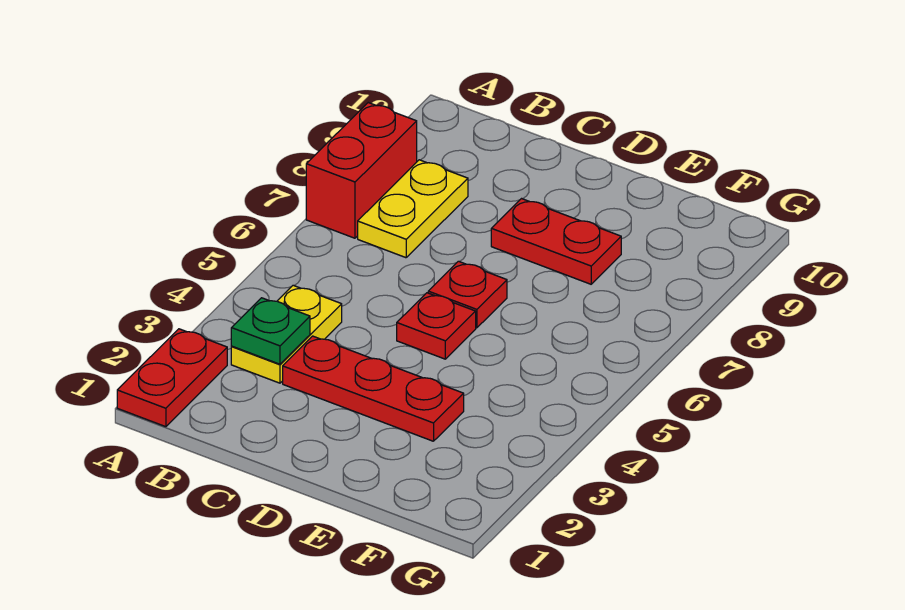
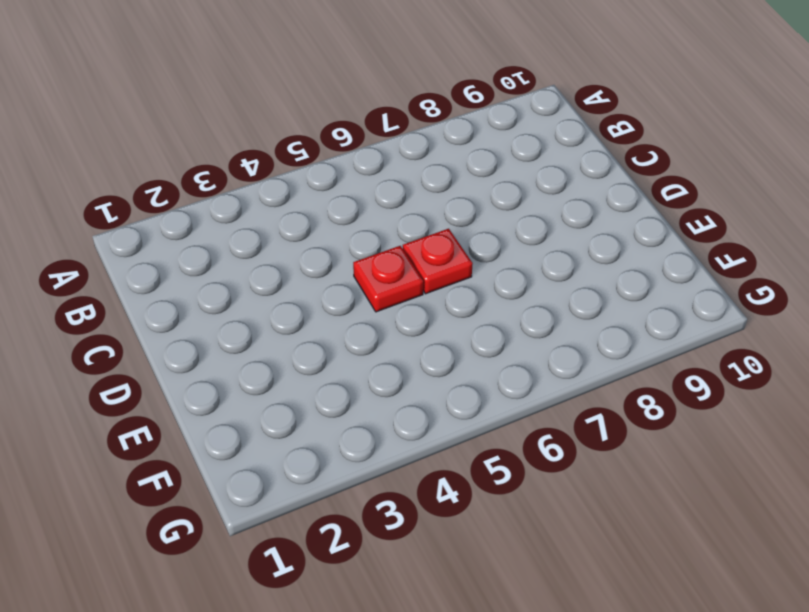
none -> red plate A1:A2 level 1
none -> red brick A7:A8 level 1

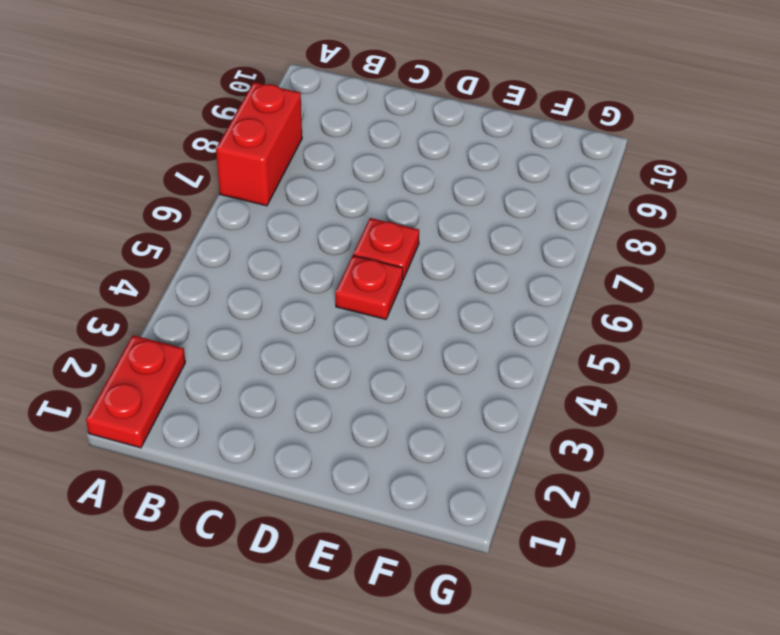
none -> yellow plate B3:B4 level 1
none -> yellow plate B7:B8 level 1

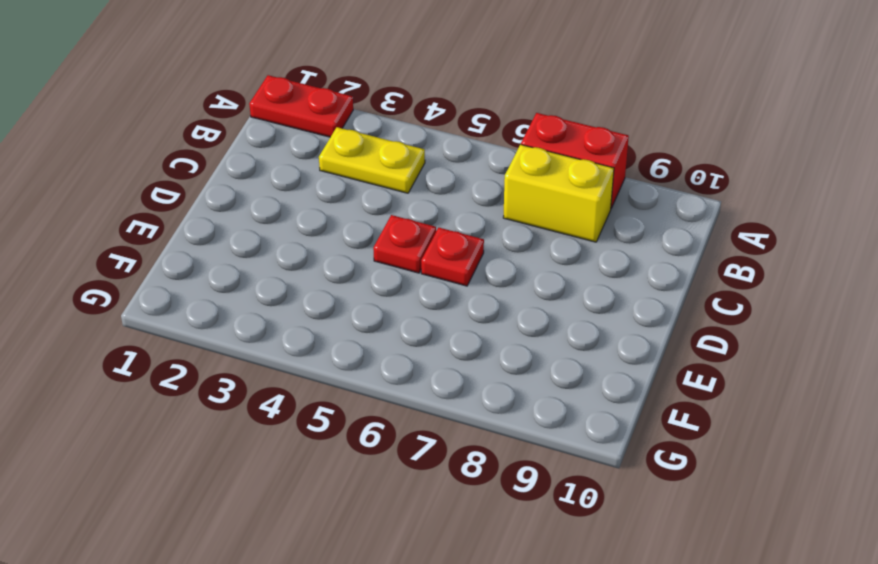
yellow brick B7:B8 level 1 -> yellow plate B7:B8 level 1
none -> red plate C3:E3 level 1
none -> red plate D8:E8 level 1

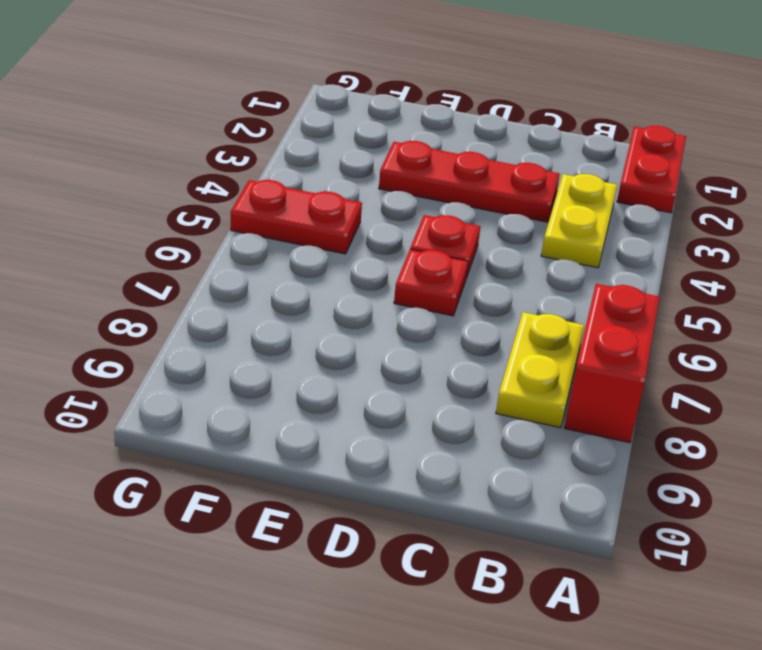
red plate F5:G5 level 1 -> red plate D8:E8 level 1
none -> green plate B3 level 2

